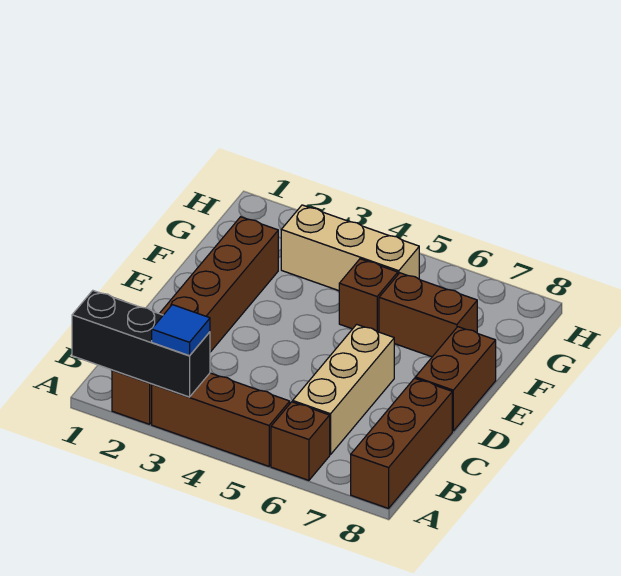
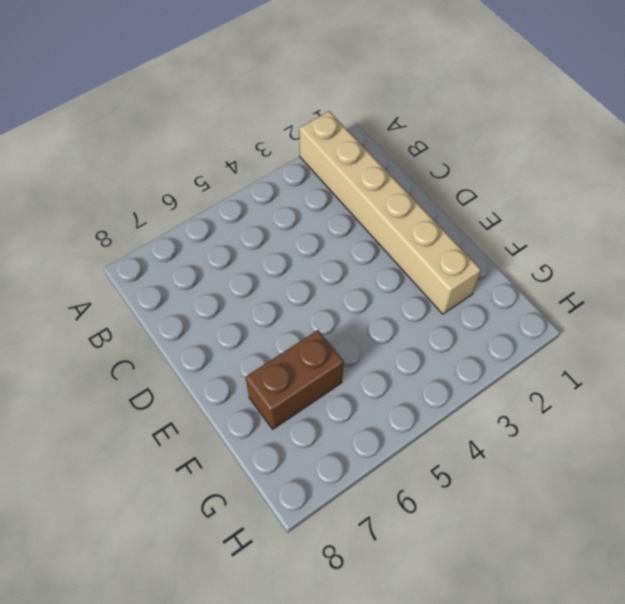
tan brick A2:F2 level 1 -> brown brick A2:F2 level 1
none -> brown brick A3:A5 level 1
none -> brown brick A6 level 1

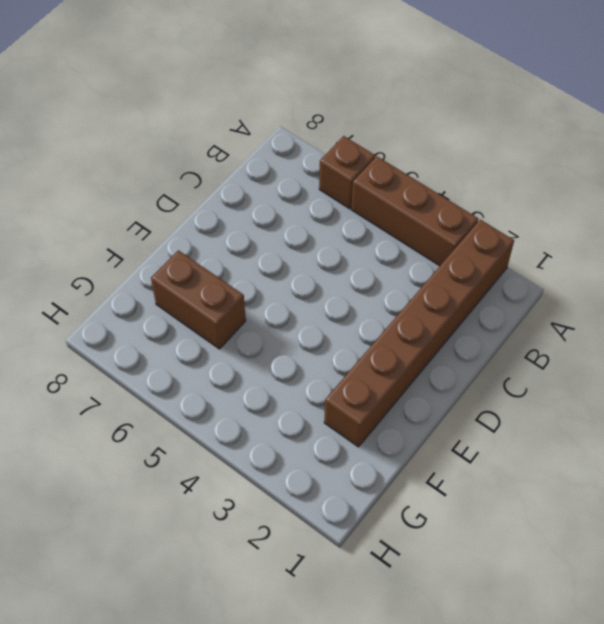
none -> brown brick A8:C8 level 1
none -> tan brick B6:D6 level 1

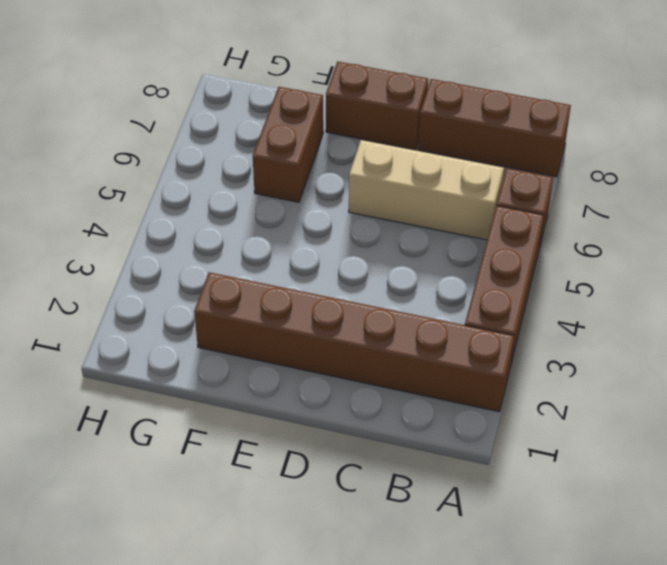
none -> brown brick F5 level 1
none -> tan brick G3:G5 level 1

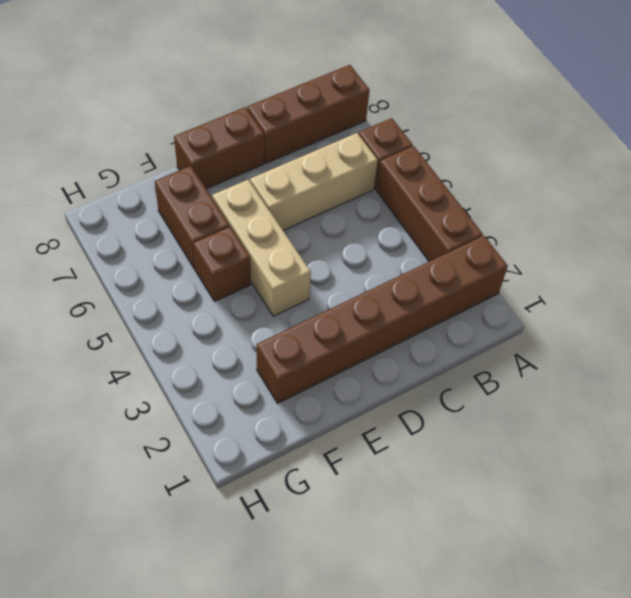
tan brick E4:E6 level 1 -> tan brick G3:G5 level 1
none -> black brick A1:A3 level 2
none -> blue tile A3 level 3

